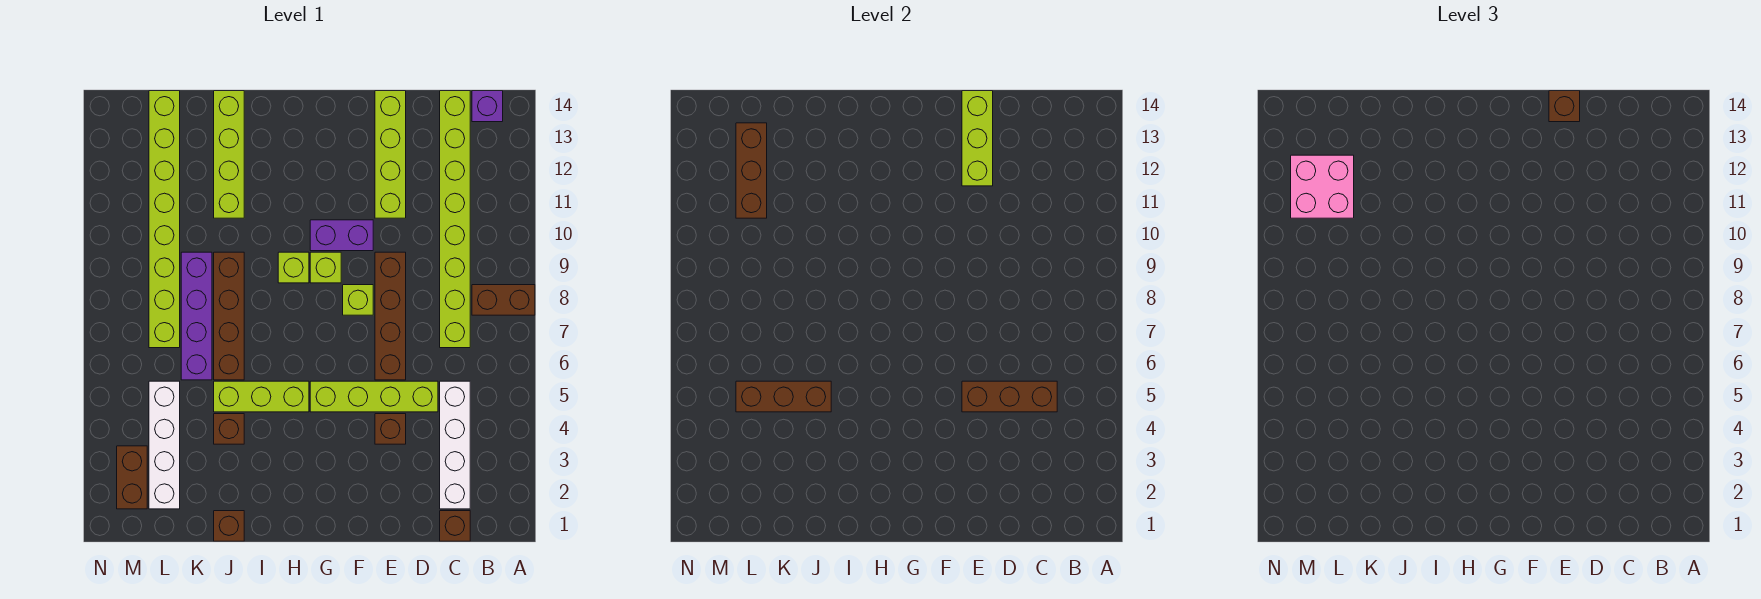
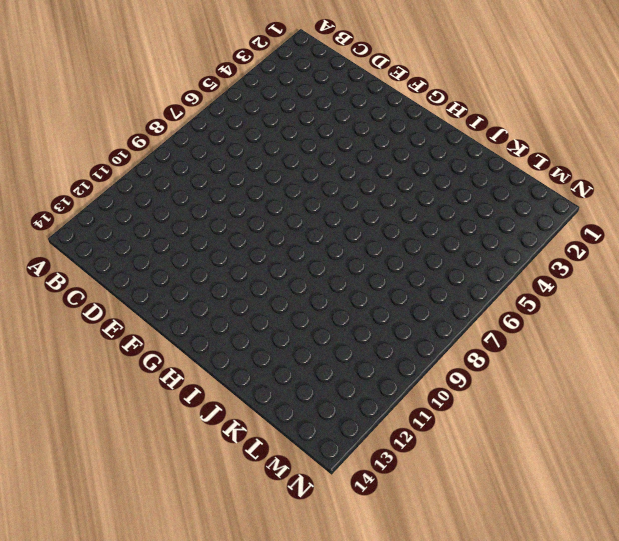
none -> brown brick A8:B8 level 1
none -> purple brick B14 level 1
none -> brown brick C1 level 1

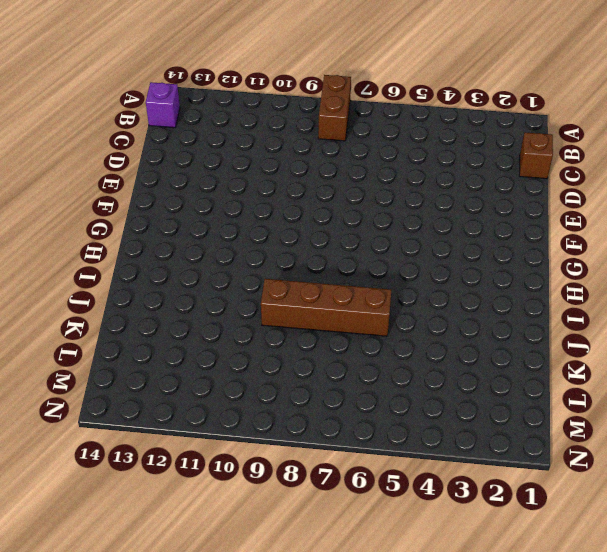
none -> white brick C2:C5 level 1
none -> lime brick C7:C14 level 1
none -> lime brick D5:G5 level 1

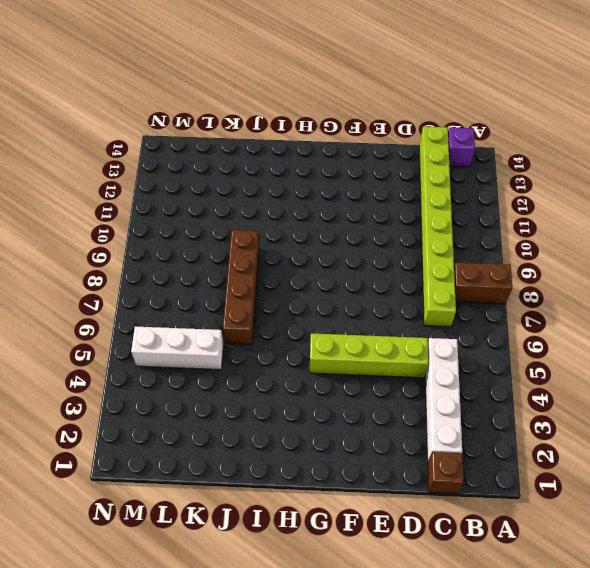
white brick K5:M5 level 1 -> white brick L2:L5 level 1
none -> brown brick E4 level 1
none -> brown brick E6:E9 level 1
none -> lime brick E11:E14 level 1

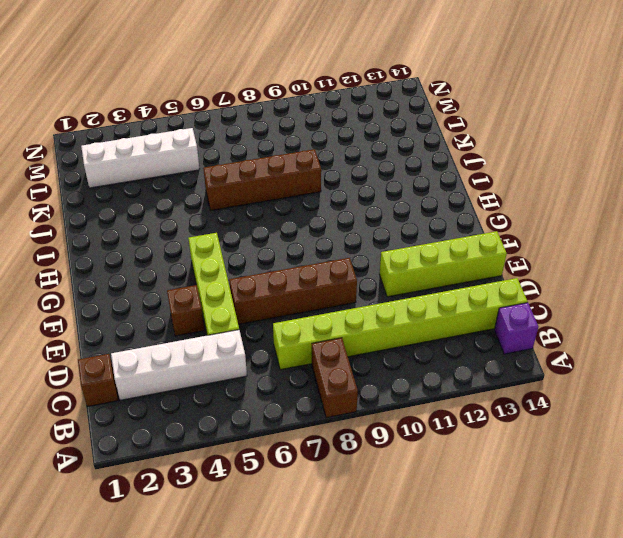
none -> lime brick F8 level 1
none -> purple brick F10:G10 level 1
none -> lime brick G9 level 1

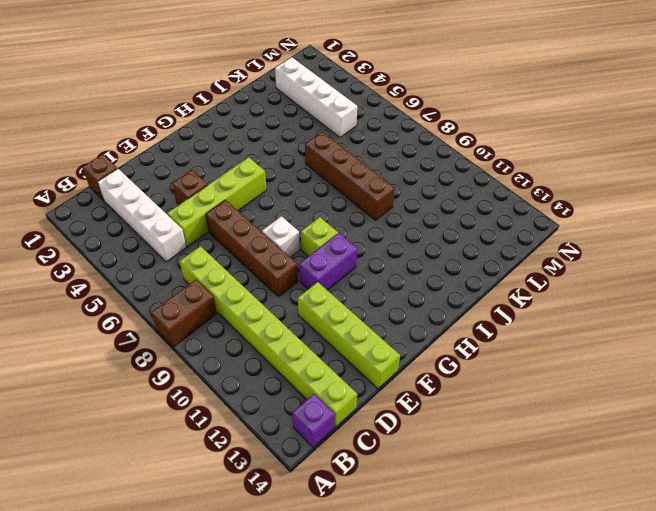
white brick F8 level 1 -> lime brick F8 level 1
none -> lime brick H5:J5 level 1
none -> lime brick H9 level 1
none -> brown brick J1 level 1

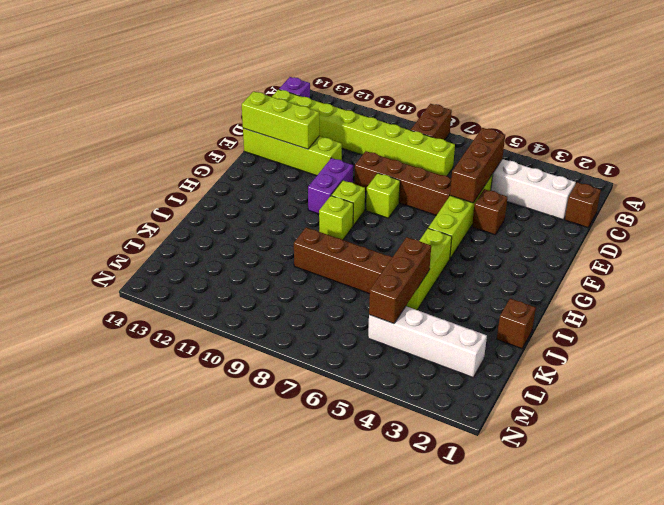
none -> brown brick J4 level 1
none -> lime brick J11:J14 level 1
none -> purple brick K6:K9 level 1

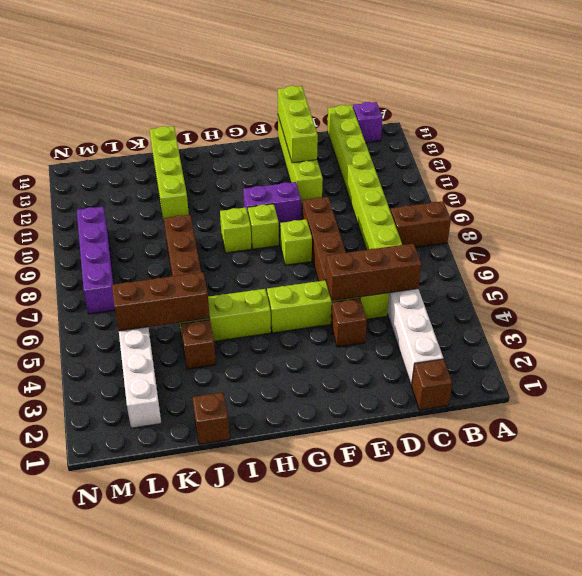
purple brick M7:M10 level 1 -> purple brick K6:K9 level 1
none -> lime brick L7:L14 level 1
none -> brown brick M2:M3 level 1
none -> brown brick L11:L13 level 2

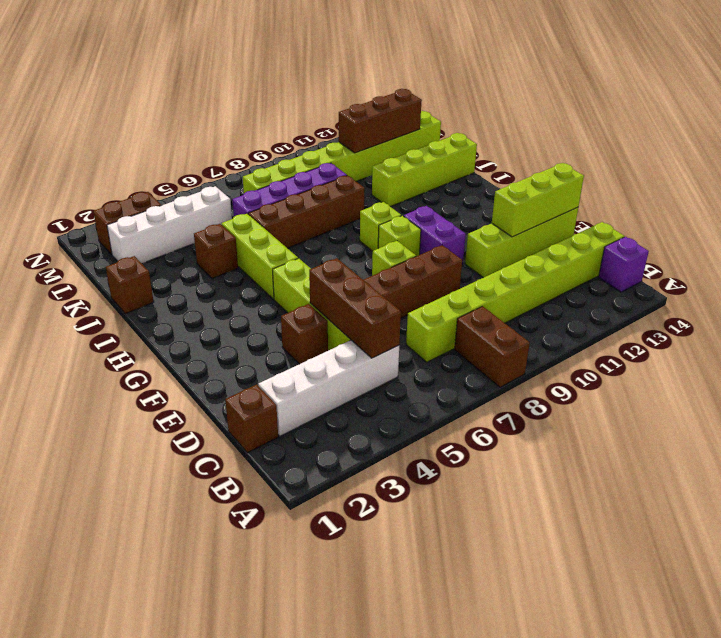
none -> brown brick J5:L5 level 2
none -> brown brick E14 level 3
none -> pink brick L11:M12 level 3

